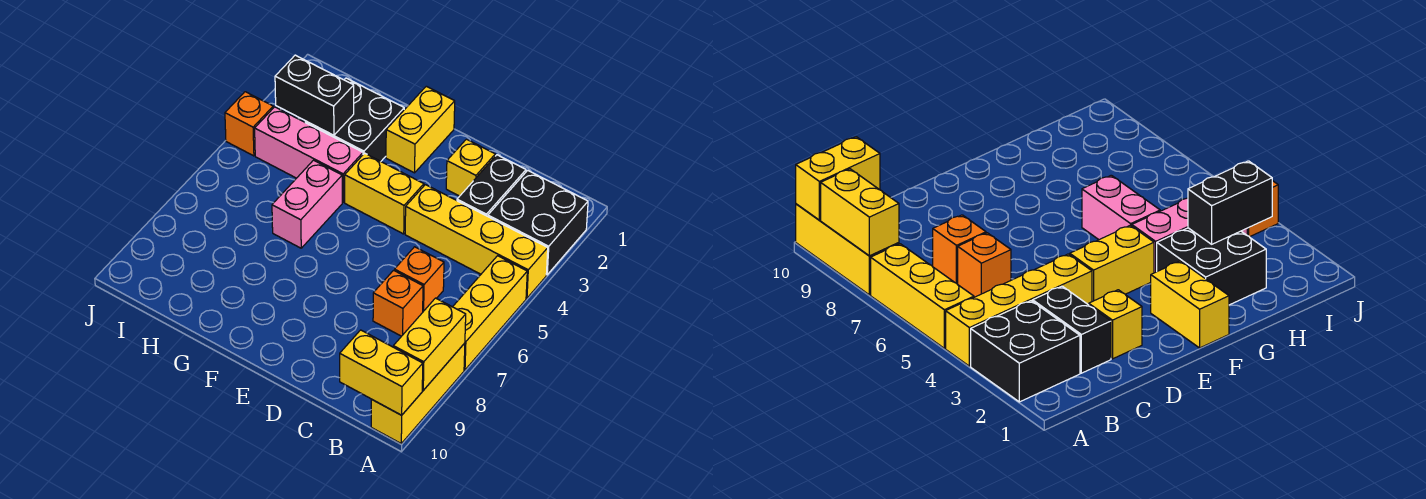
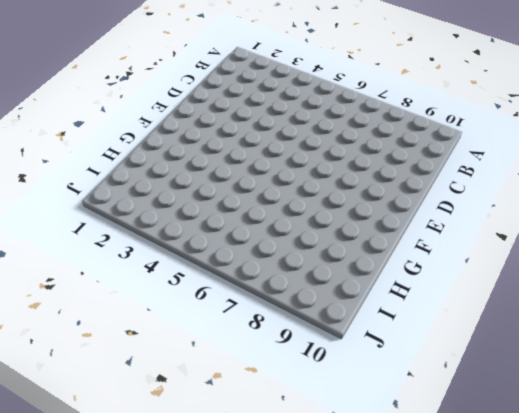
none -> black brick A2:B3 level 1
none -> yellow brick A4:D4 level 1
none -> yellow brick A5:A7 level 1

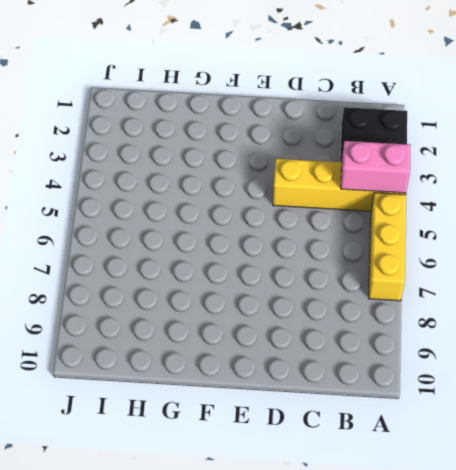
pink brick A4:B4 level 2 -> pink brick G5:G6 level 1
none -> yellow brick A8:A10 level 1
none -> black brick C2:C3 level 1
none -> orange brick C6 level 1

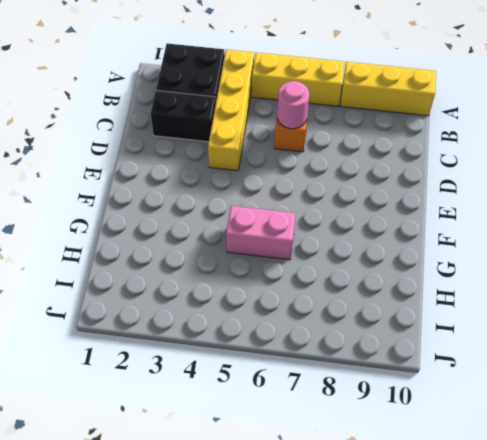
pink round brick C6 level 2 -> none
none -> orange brick C7 level 1
none -> yellow brick D2 level 1
none -> yellow brick E4:F4 level 1

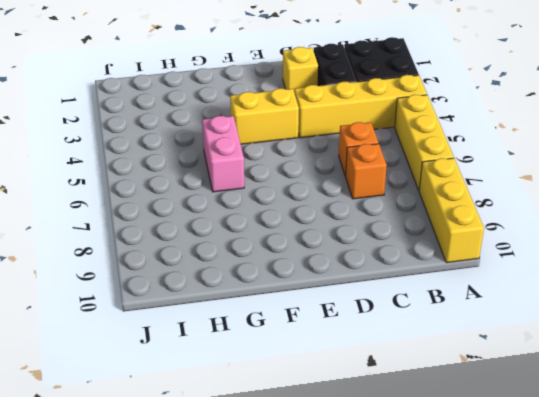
none -> yellow brick F1:F2 level 1
none -> black brick G2:H3 level 1
none -> pink brick G4:I4 level 1

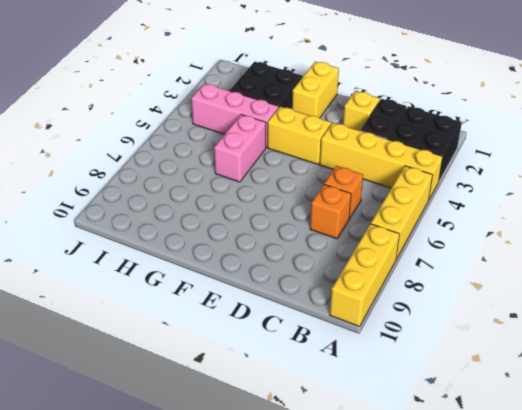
none -> orange brick J4 level 1
none -> yellow brick A8:A9 level 2
none -> yellow brick A10:B10 level 2

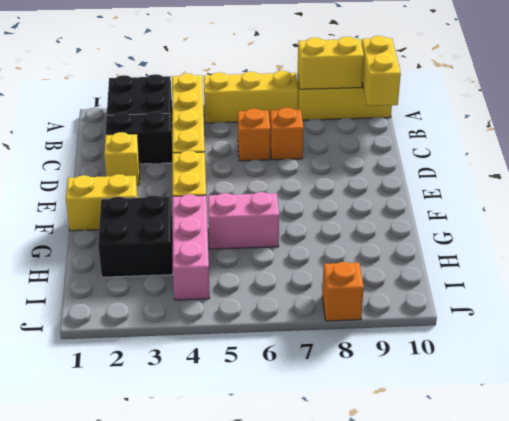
orange brick J8 level 1 -> orange brick J4 level 1
none -> black brick H3:I3 level 2

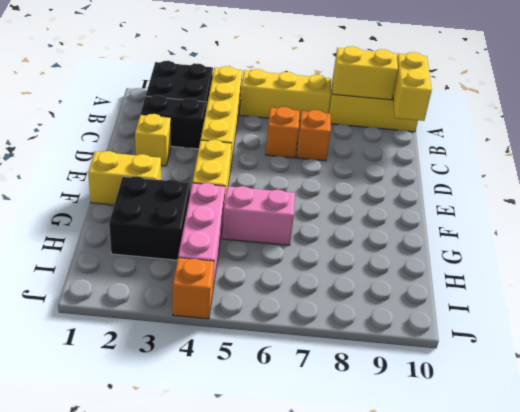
none -> black brick H3:I3 level 2

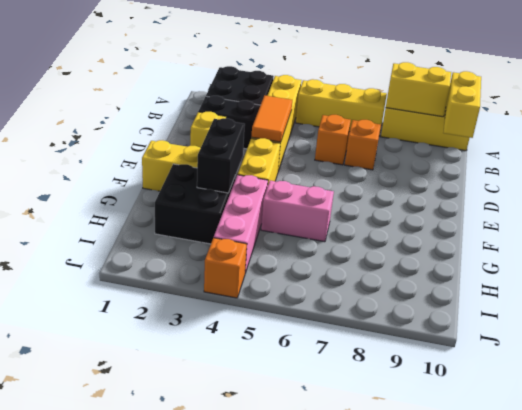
orange tile C4:D4 level 2 -> none
black brick F3:G3 level 2 -> black brick H3:I3 level 2

